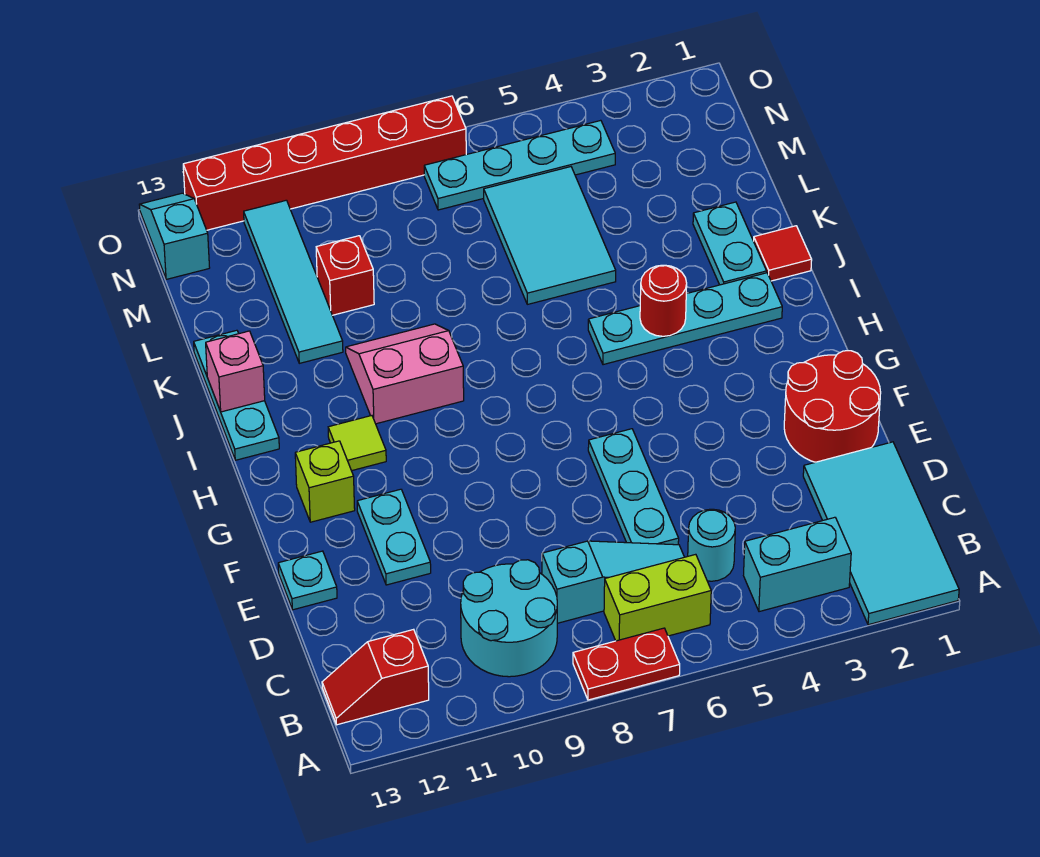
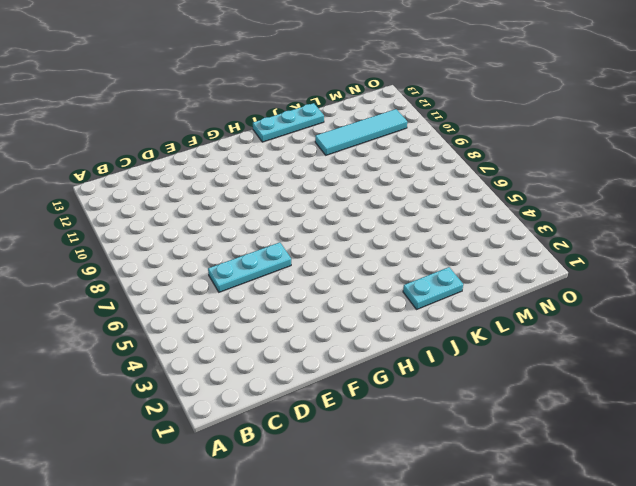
none -> cyan tile A1:D2 level 1
none -> red plate A7:A8 level 1
none -> cyan brick B3:B4 level 1

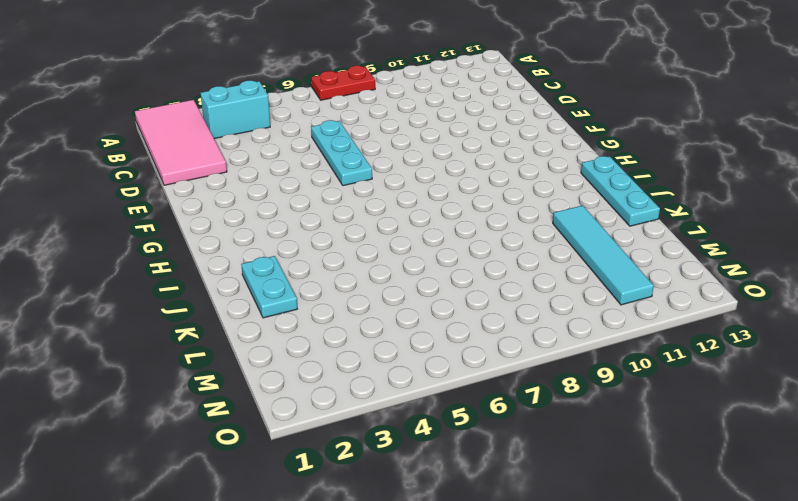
pink tile A1:D2 level 1 -> cyan tile A1:D2 level 1
none -> lime brick B6:B7 level 1
none -> cyan round brick B9:C10 level 1
none -> red slope B12:B13 level 1 top 12

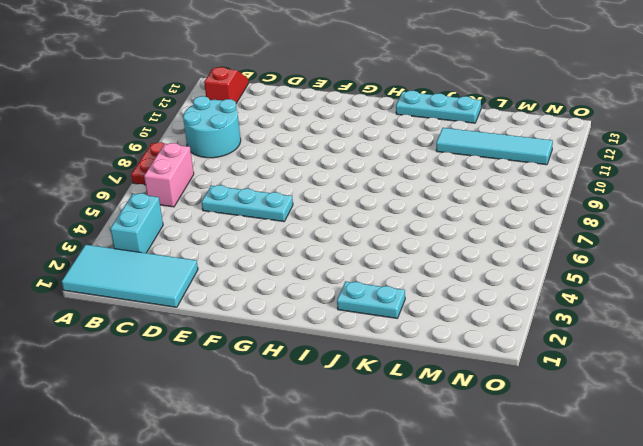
pink brick B6:B7 level 1 -> lime brick B6:B7 level 1
none -> cyan round brick C5 level 1
none -> cyan slope C6:C8 level 1 top 8
none -> red round brick E1:F2 level 1

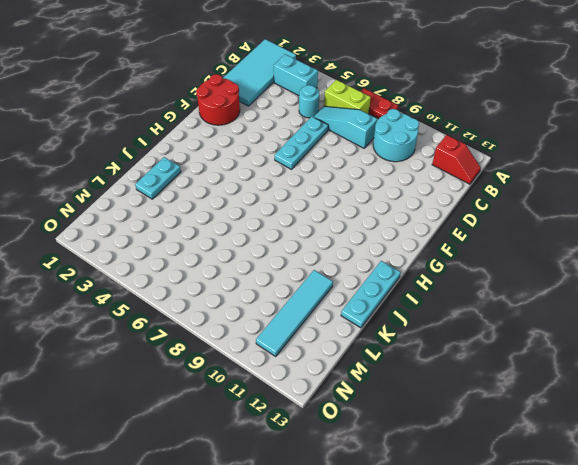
none -> cyan plate E11:F11 level 1
none -> cyan plate E13 level 1
none -> lime brick G12 level 1

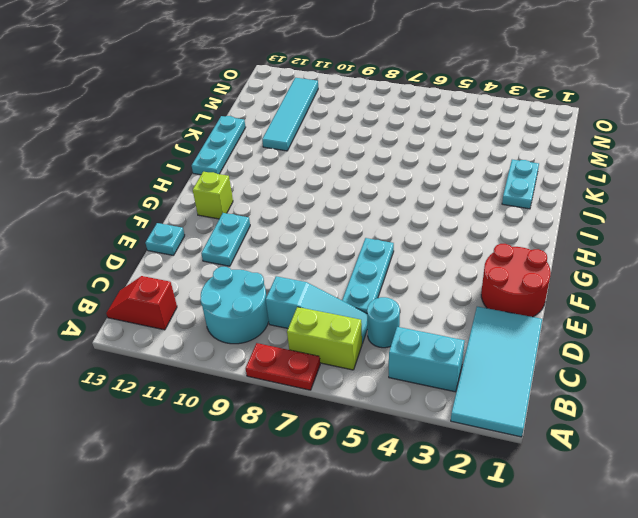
none -> lime tile H11 level 1
none -> cyan plate I2:I5 level 1
none -> pink slope I9:J10 level 1 top I

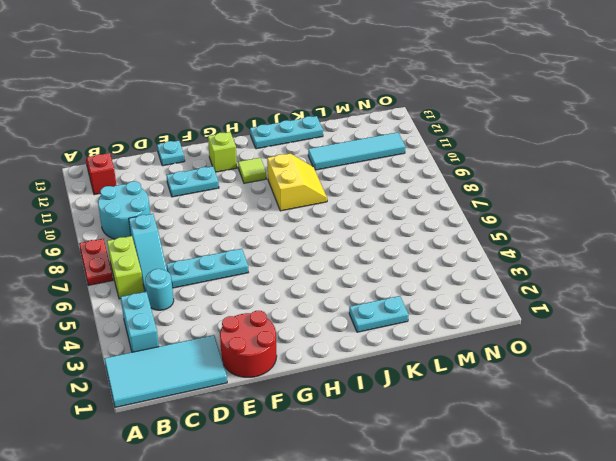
yellow slope I9:J10 level 1 top I -> pink slope I9:J10 level 1 top I
none -> cyan plate I2:I5 level 1
none -> red tile J1 level 1
none -> cyan tile K5:M6 level 1

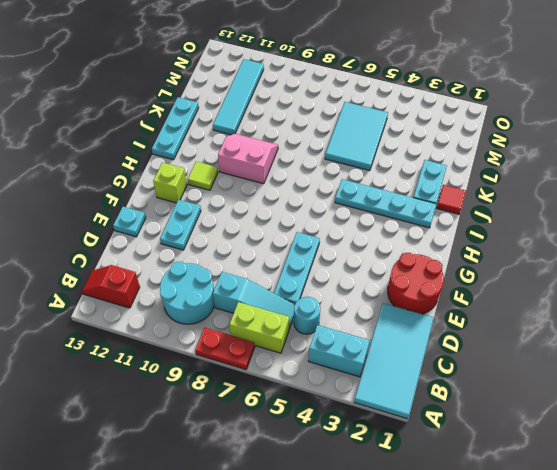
none -> red brick L10 level 1
none -> cyan plate N4:N7 level 1
none -> cyan slope N13:O13 level 1 top N

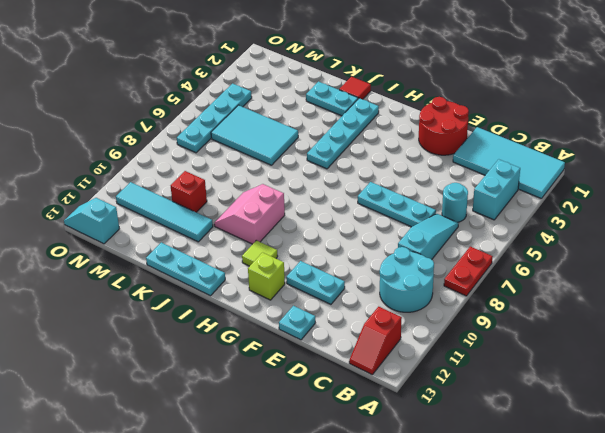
none -> lime brick B6:B7 level 1
none -> red brick O7:O12 level 1
none -> red round brick I4 level 2

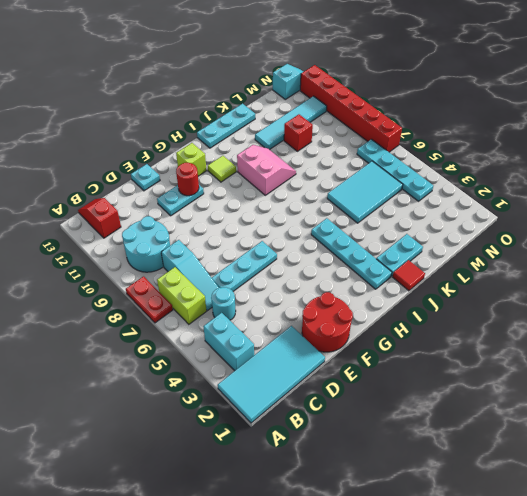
red round brick F11 level 2 -> red round brick I4 level 2
none -> pink brick J13 level 2

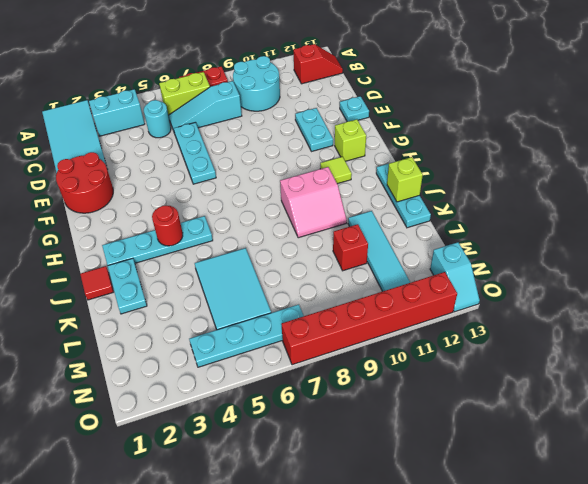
lime brick J13 level 2 -> pink brick J13 level 2

